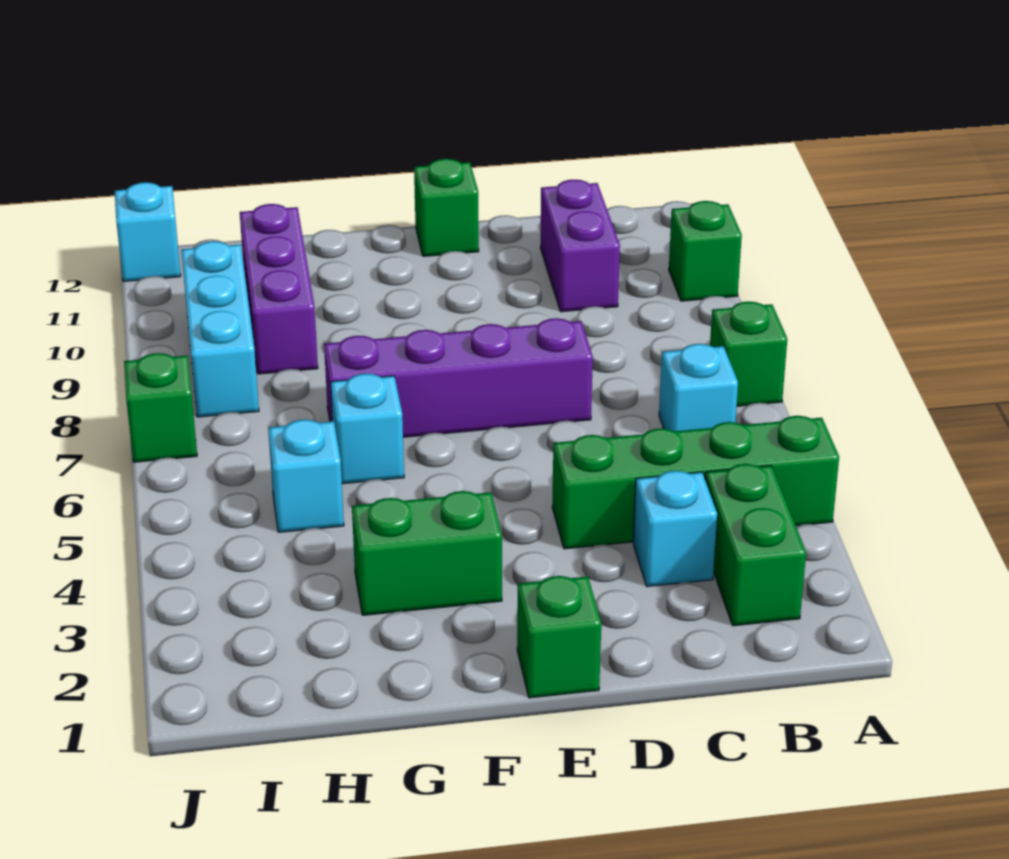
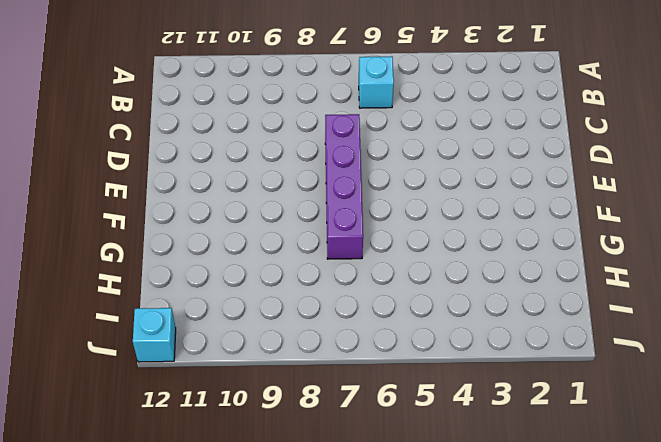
none -> green brick A4:D4 level 1
none -> green brick A7 level 1
none -> green brick A10 level 1

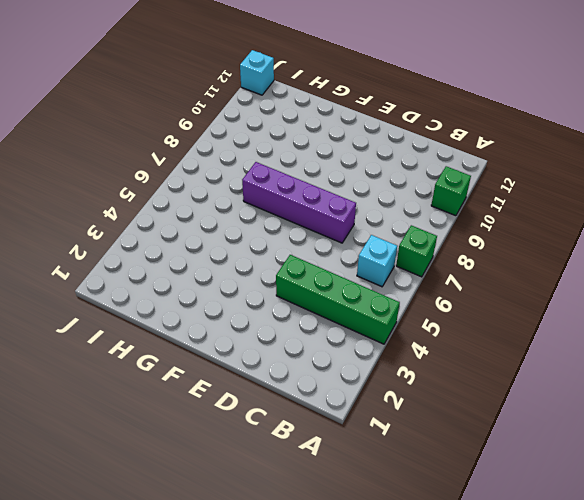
none -> green brick B2:B3 level 1
none -> cyan brick C3 level 1
none -> purple brick C10:C11 level 1

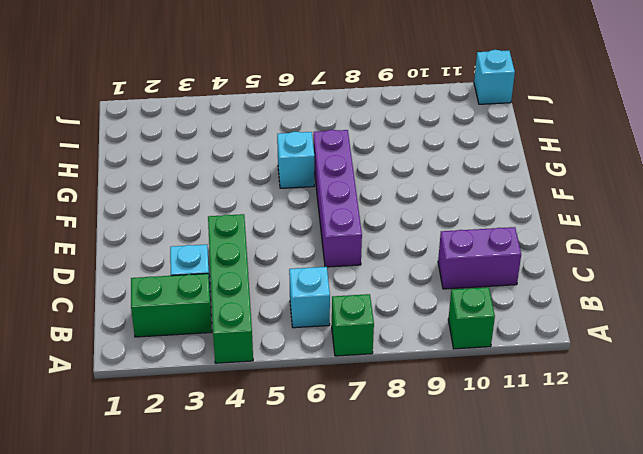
none -> green brick E1 level 1
none -> green brick E12 level 1
none -> green brick F3:G3 level 1

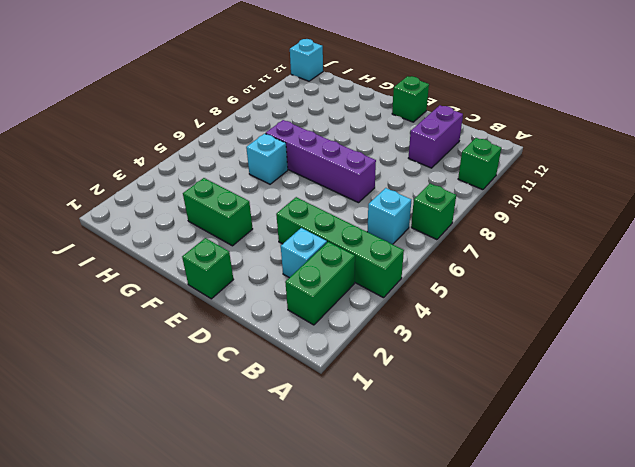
none -> cyan brick H5 level 1
none -> purple brick H9:H11 level 1
none -> cyan brick I8:I10 level 1

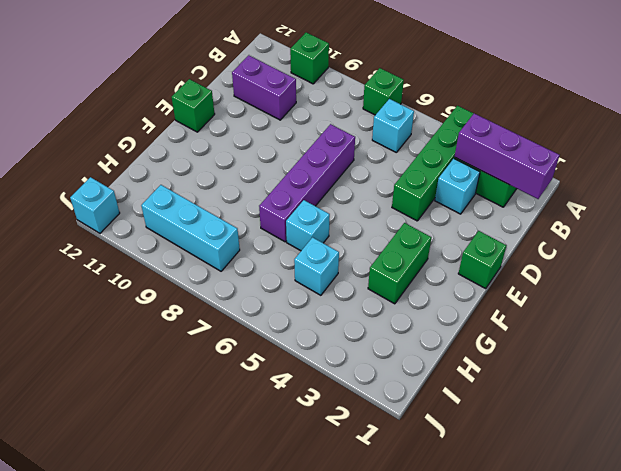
purple brick B1:B3 level 2 -> purple brick H9:H11 level 1
none -> green brick J7 level 1

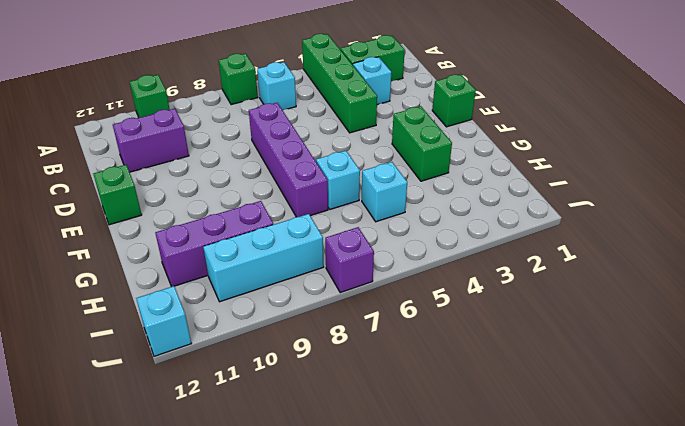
purple brick J7 level 1 -> green brick J7 level 1

